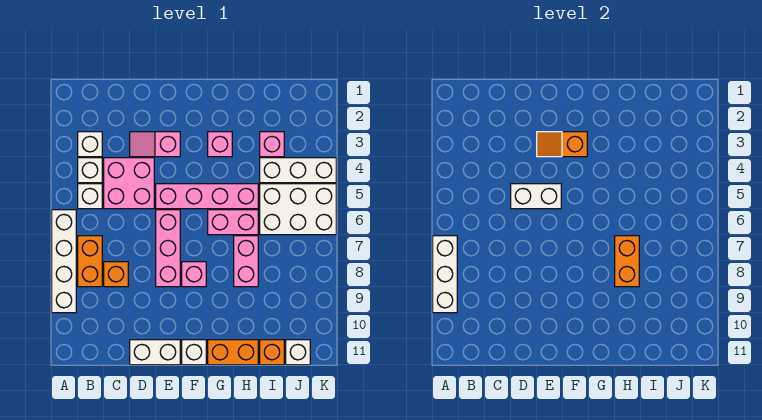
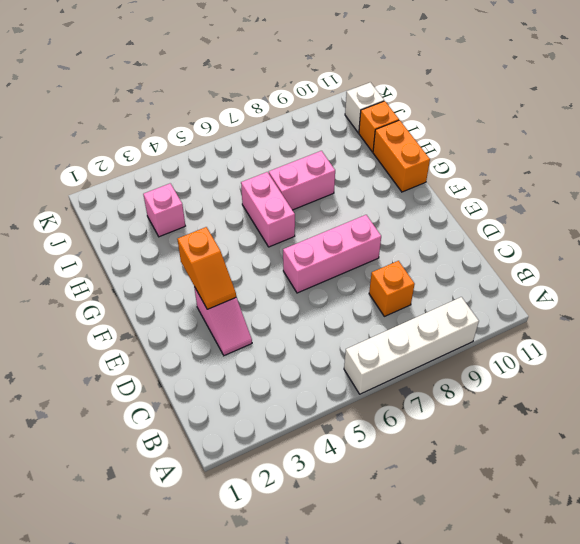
none -> white brick B3 level 1
none -> white brick B4 level 1
none -> white brick B5 level 1

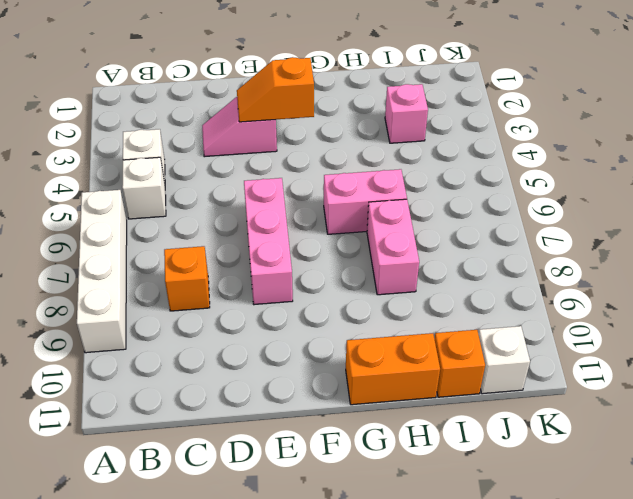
none -> white brick B3 level 1
none -> orange brick B7:B8 level 1
none -> pink brick C4:D5 level 1

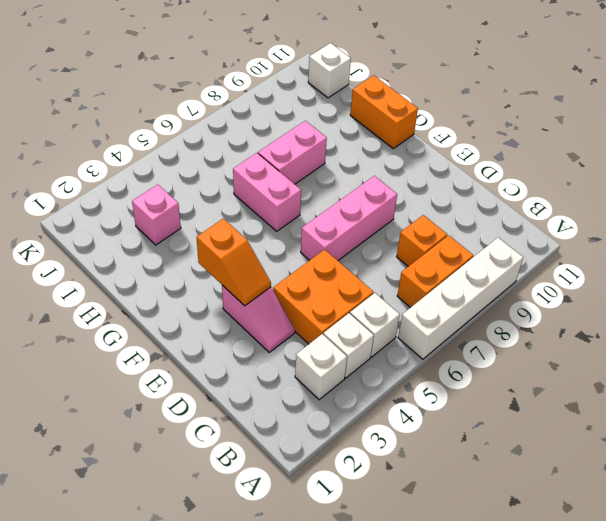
orange brick C4:D5 level 1 -> pink brick C4:D5 level 1
none -> white brick D11:E11 level 1
none -> pink brick E5:H5 level 1
none -> pink brick F8 level 1

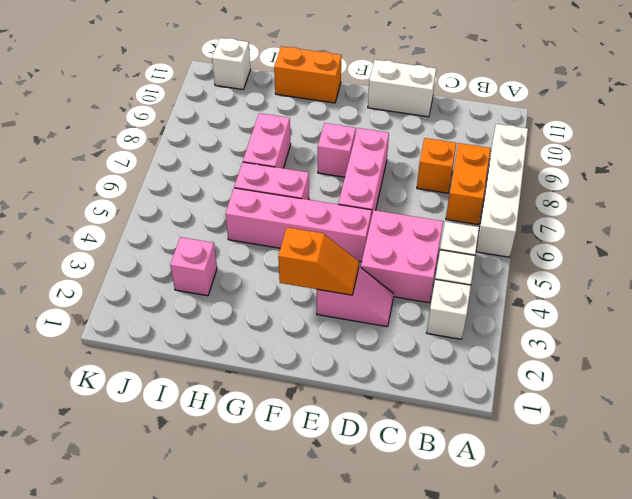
none -> white brick F11 level 1
none -> pink brick G3 level 1
none -> white brick I4:K4 level 1

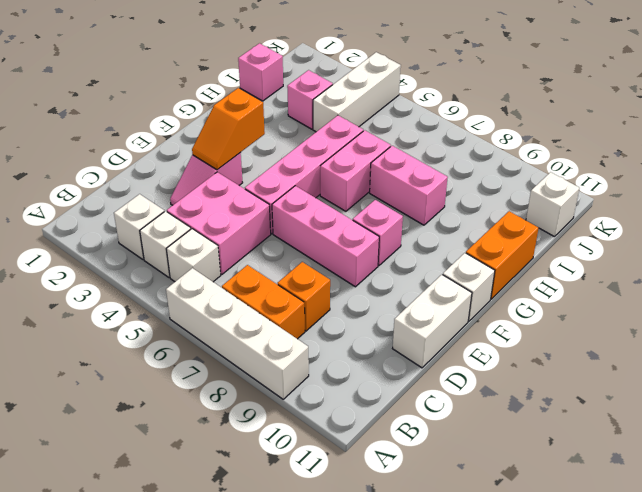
pink brick I1 level 1 -> pink brick G3 level 1
none -> white brick I5:K6 level 1
none -> orange brick I11 level 1
none -> white brick A7:A9 level 2

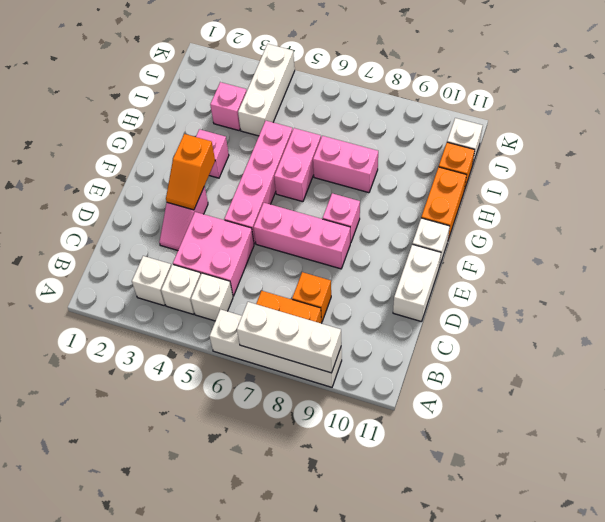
none -> white brick I5:K6 level 1
none -> white brick D5:E5 level 2
none -> orange brick H7:H8 level 2

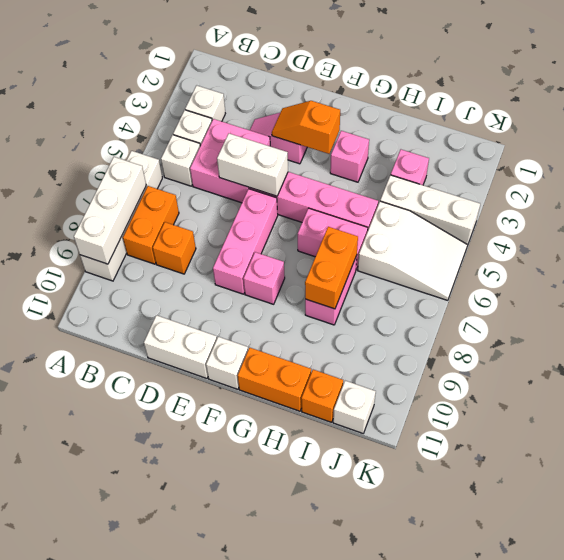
white slope I5:K6 level 1 top I -> white brick I5:K6 level 1

